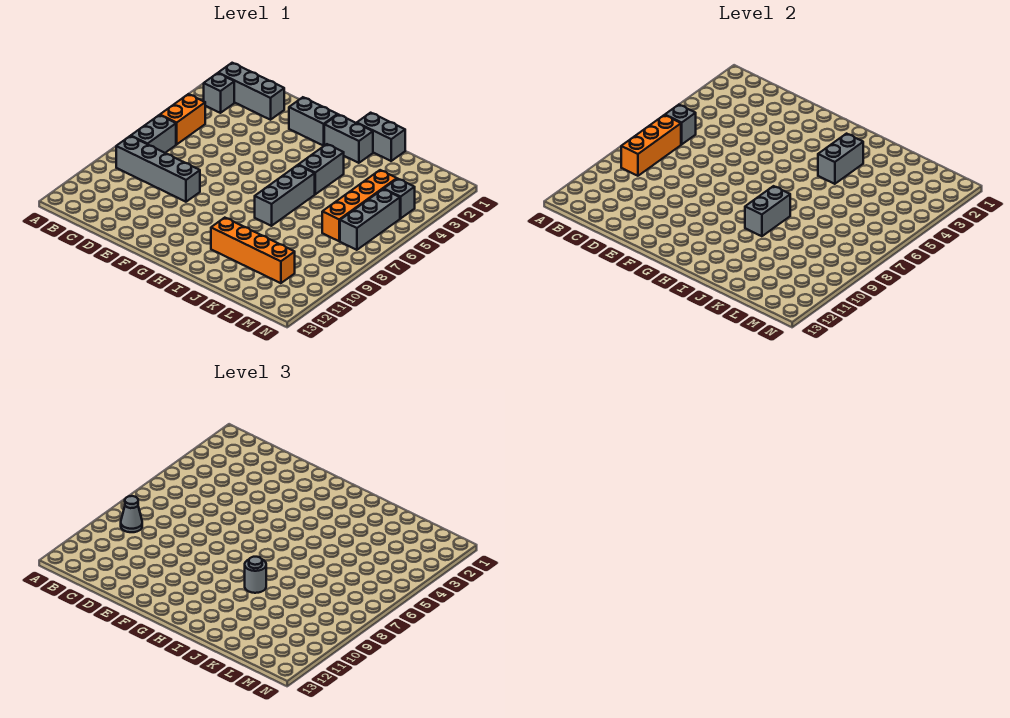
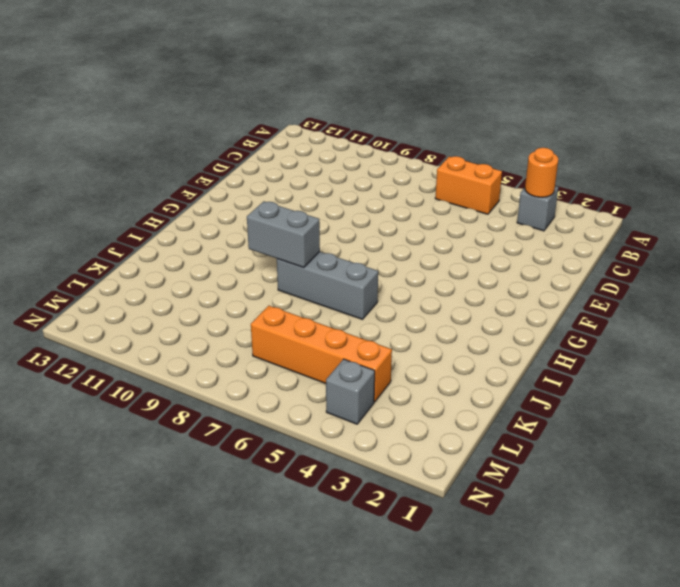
orange round brick B3 level 2 -> none
none -> grey brick B2:D2 level 1
none -> grey brick B7:B8 level 1
none -> grey brick B9:E9 level 1

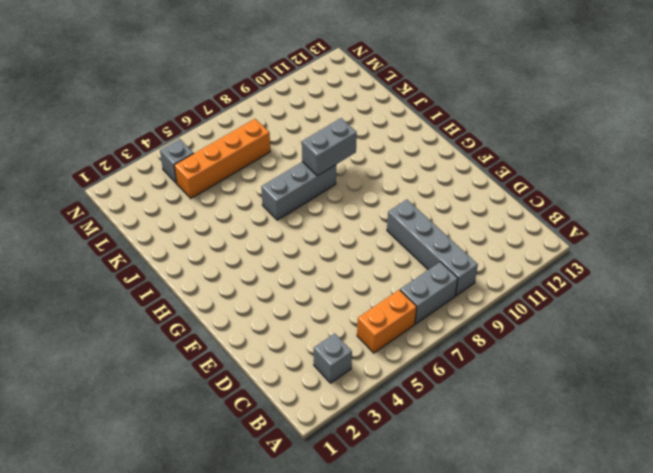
none -> grey brick B2:D2 level 1
none -> grey brick F2:G2 level 1
none -> grey brick H2:I2 level 1

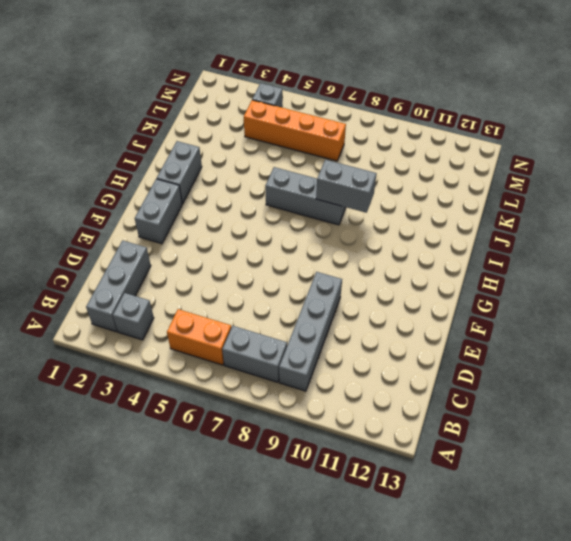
none -> grey brick I1:J1 level 1
none -> grey brick I4:I5 level 1
none -> orange brick I11:L11 level 1

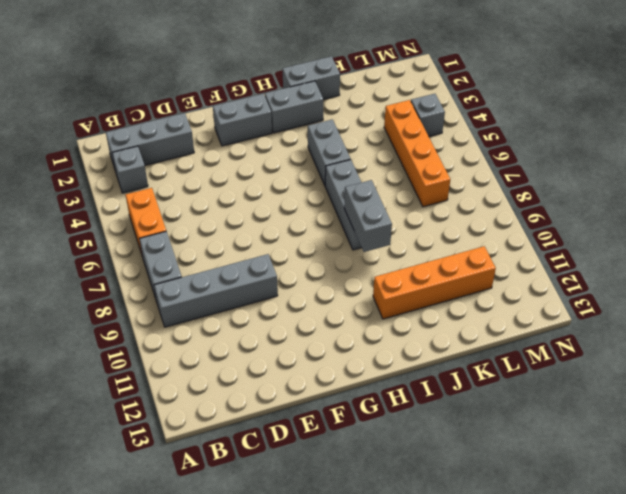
none -> grey brick M5:M7 level 1
none -> grey brick B6 level 2
none -> orange brick B7:B9 level 2

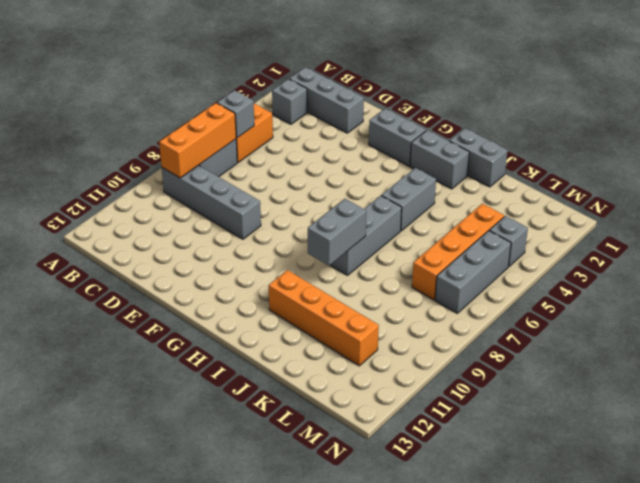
none -> grey brick I3:I4 level 2
none -> grey cone B9 level 3
none -> grey round brick I9 level 3

